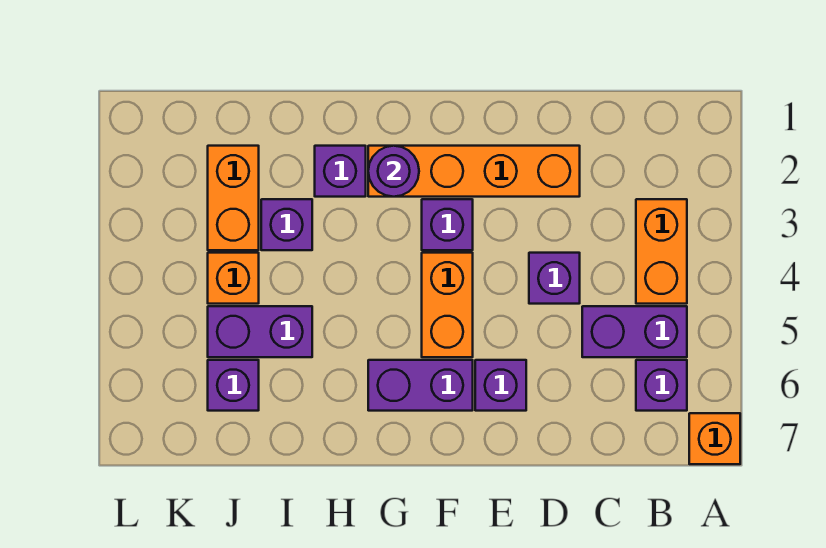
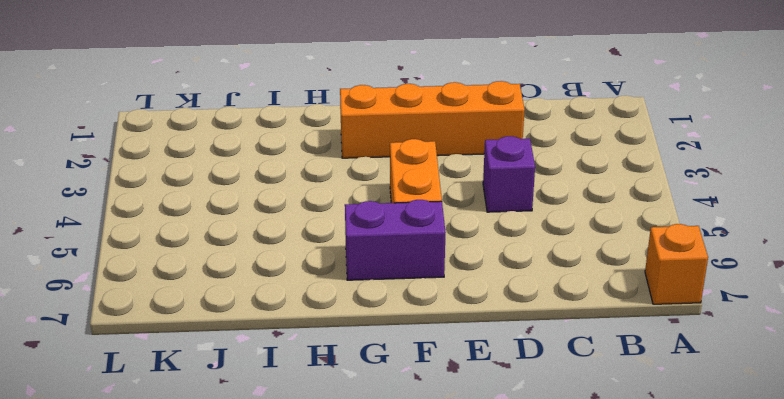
none -> orange brick B3:B4 level 1
none -> purple brick B5:C5 level 1
none -> purple brick B6 level 1

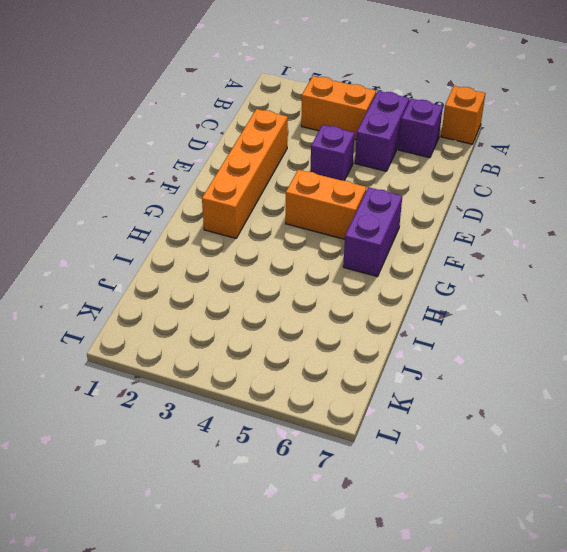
none -> purple brick E6 level 1
none -> purple brick F3 level 1
none -> purple brick H2 level 1

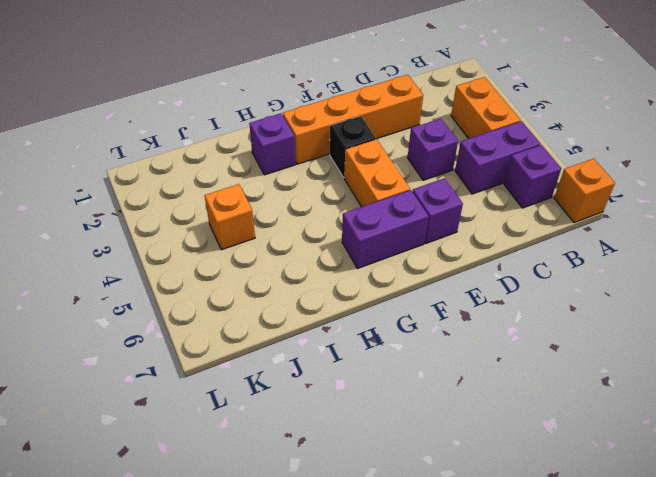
black brick F3 level 1 -> purple brick F3 level 1
none -> purple brick I3 level 1
none -> purple brick I5:J5 level 1
none -> orange brick J2:J3 level 1

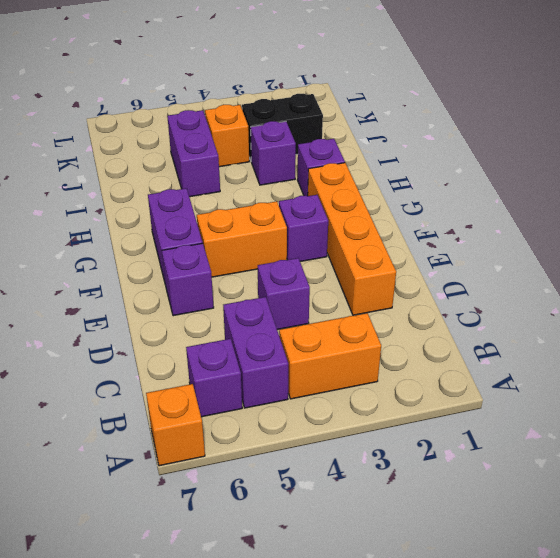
black brick J2:J3 level 1 -> orange brick J2:J3 level 1
none -> purple brick J6 level 1
none -> purple round brick G2 level 2

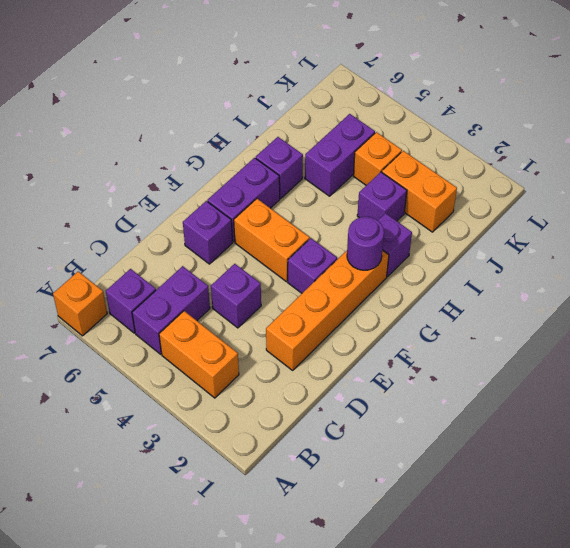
purple brick H6 level 1 -> purple brick J6 level 1

